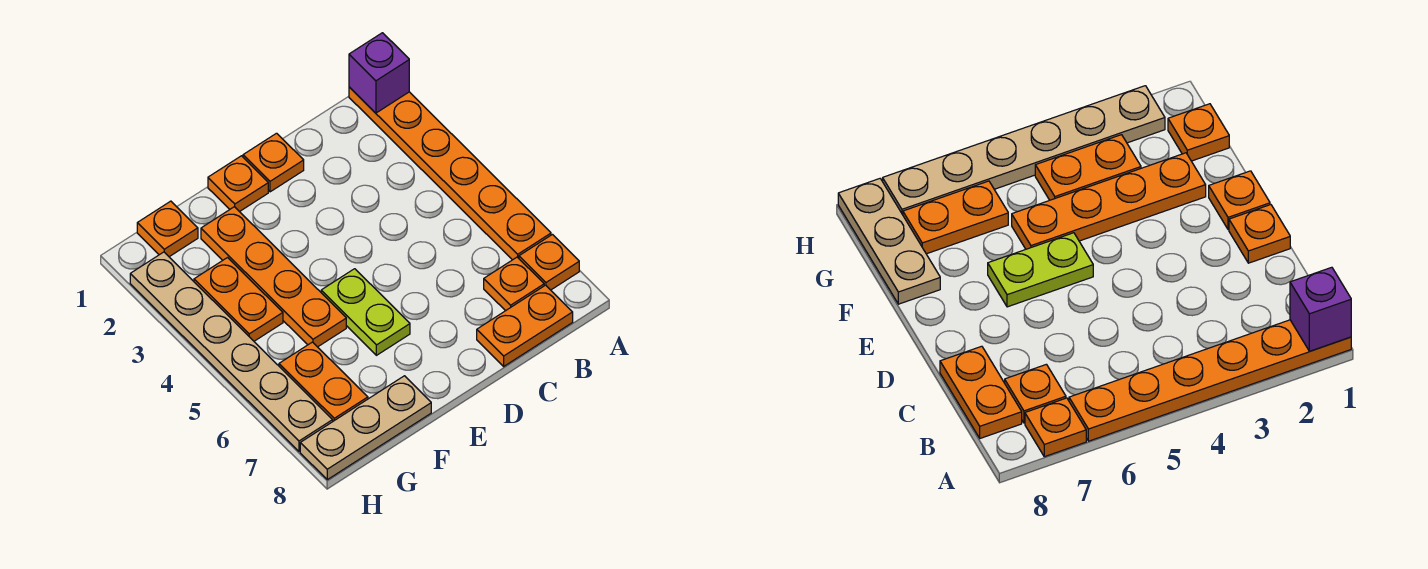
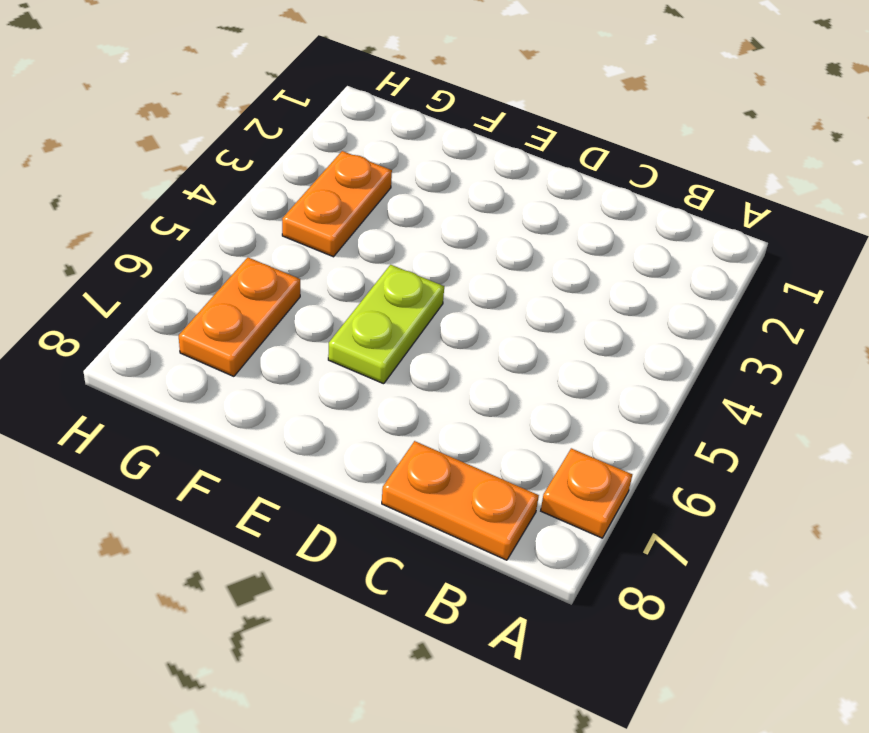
none -> orange plate A1:A6 level 1
none -> orange plate B7 level 1
none -> orange plate D1 level 1

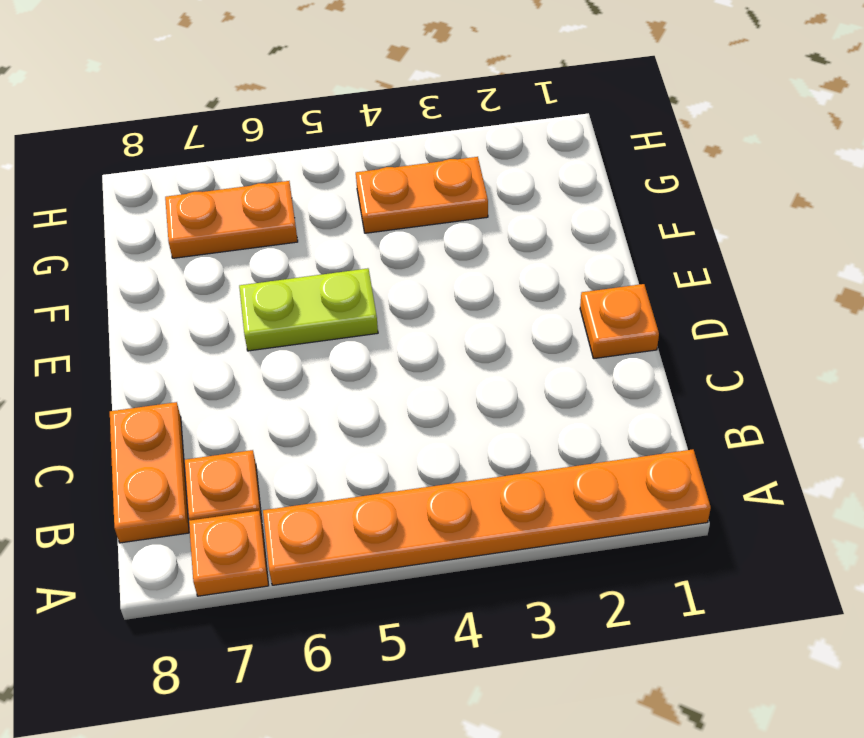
none -> orange plate E1 level 1
none -> orange plate F2:F5 level 1
none -> tan plate F8:H8 level 1

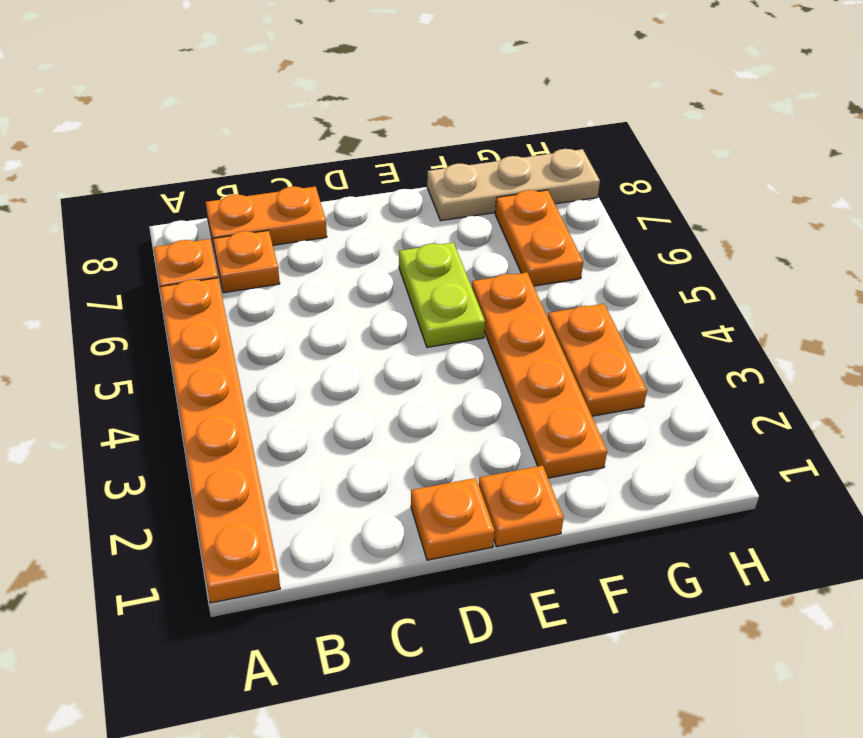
none -> orange plate G1 level 1
none -> tan plate H2:H7 level 1
none -> purple brick A1 level 2

